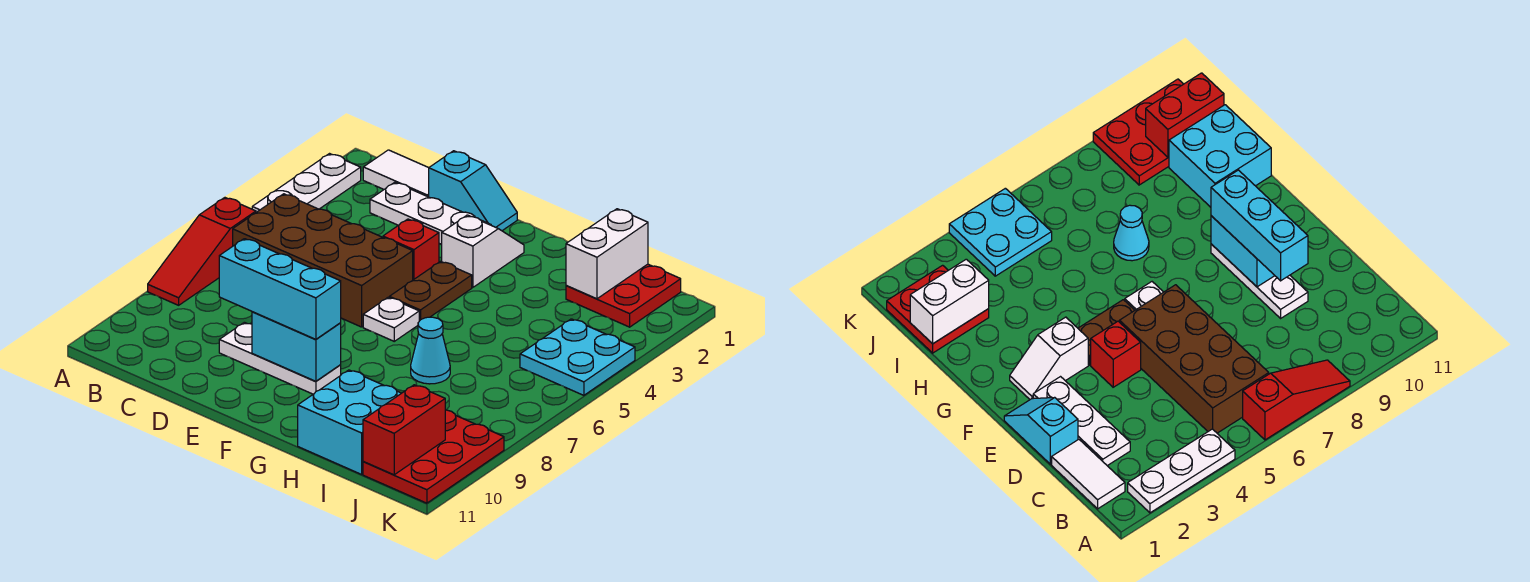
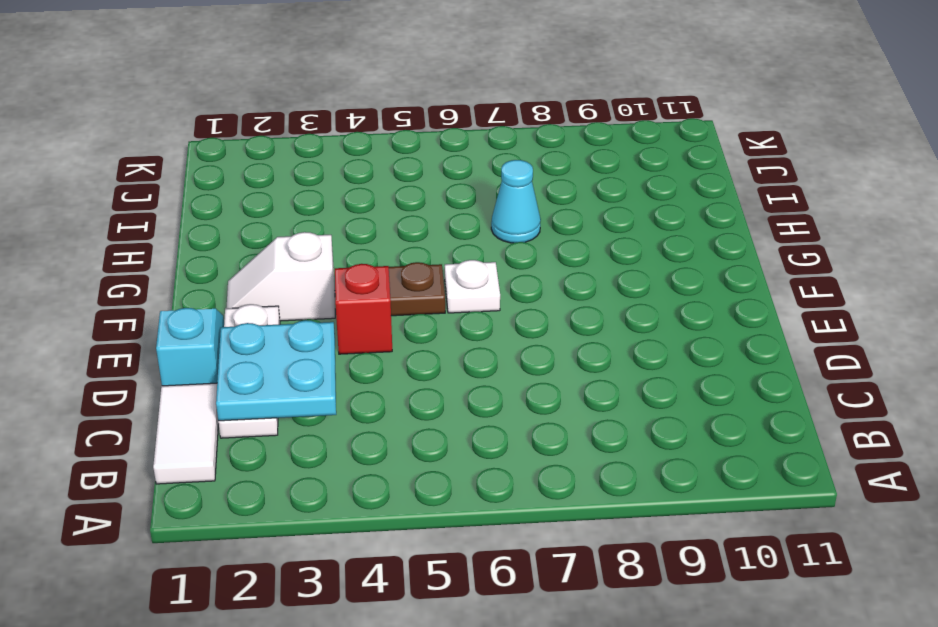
cyan plate C2:D3 level 2 -> cyan plate J4:K5 level 1
none -> white plate A2:A4 level 1
none -> red slope A6:A8 level 1 top 6
none -> brown brick B5:E6 level 1

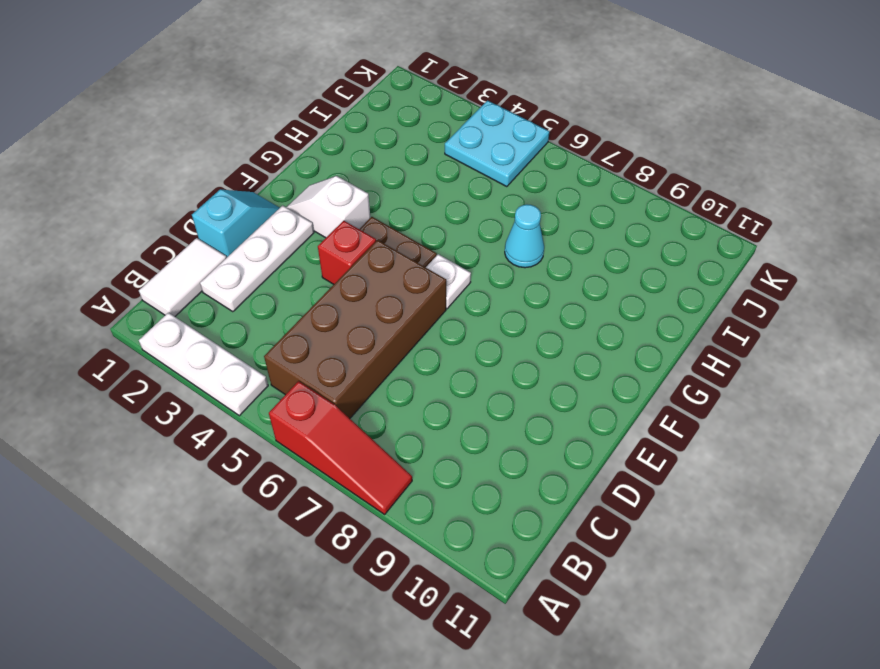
none -> white plate D9:F9 level 1
none -> cyan brick H10:I11 level 1
none -> red plate I1:J2 level 1

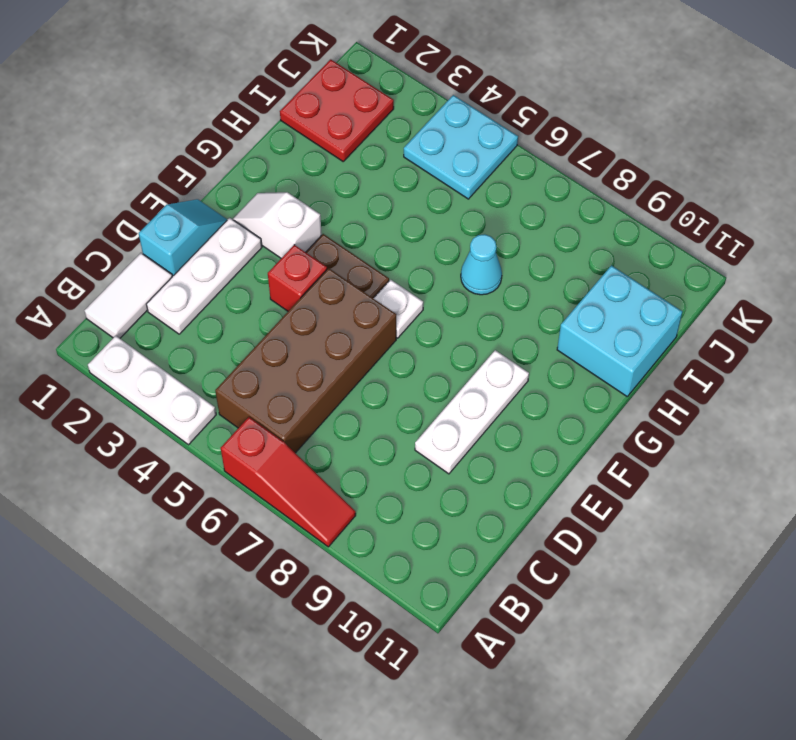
none -> red plate J9:K11 level 1
none -> cyan brick E9:F9 level 2
none -> white brick I1:I2 level 2

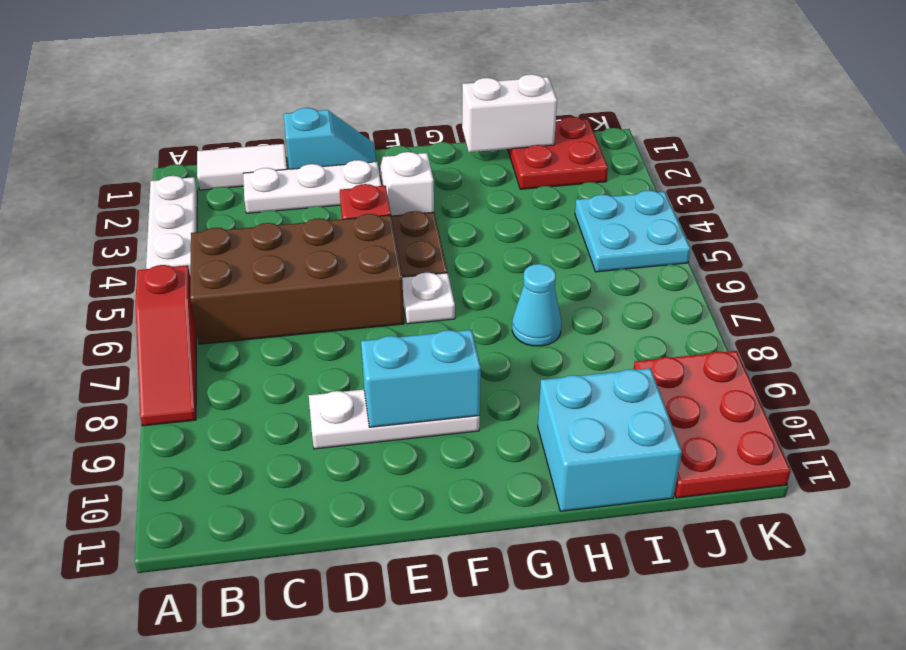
white brick H1:I1 level 2 -> white brick I1:I2 level 2
none -> red brick J10:J11 level 2
none -> cyan brick D9:F9 level 3

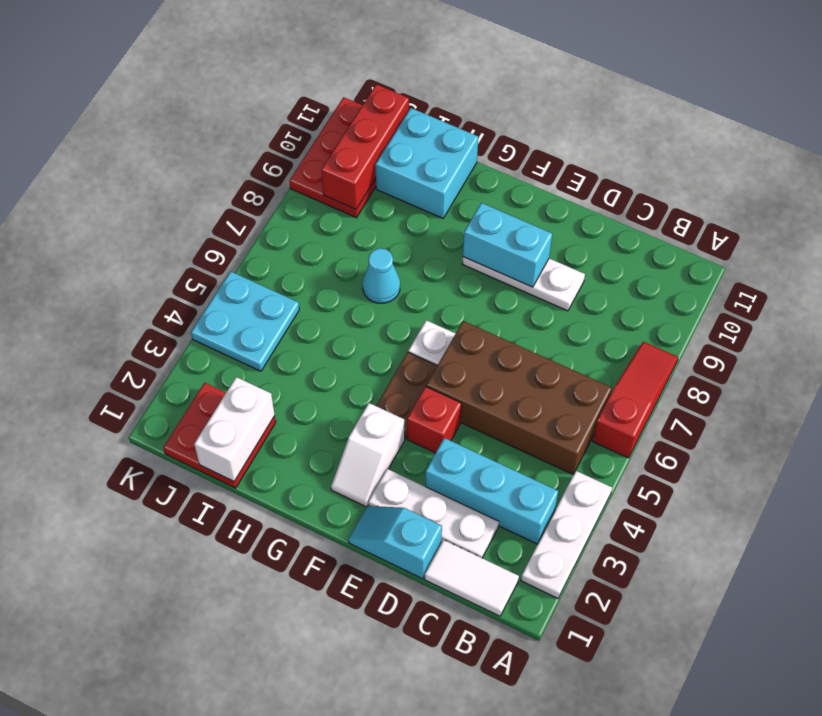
cyan brick B3:D3 level 1 -> cyan brick D9:F9 level 3
red brick J9:J11 level 2 -> red brick J10:J11 level 2

